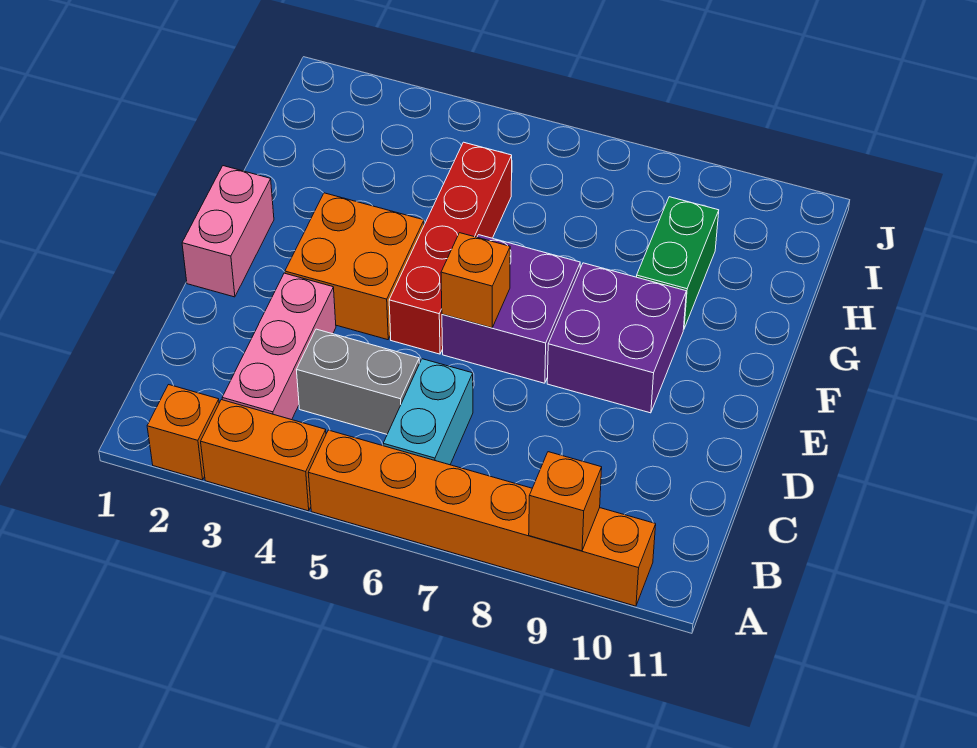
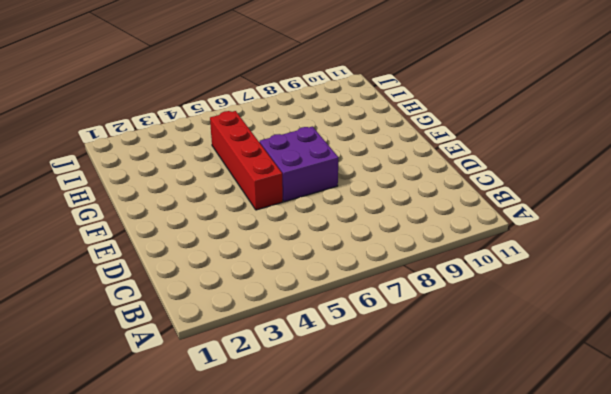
none -> orange brick A2 level 1
none -> orange brick A3:A4 level 1
none -> orange brick A5:A10 level 1

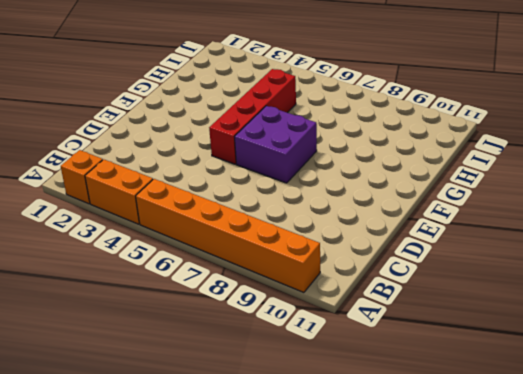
none -> pink brick B3:D3 level 1
none -> cyan brick B6:C6 level 1
none -> grey brick C4:C5 level 1

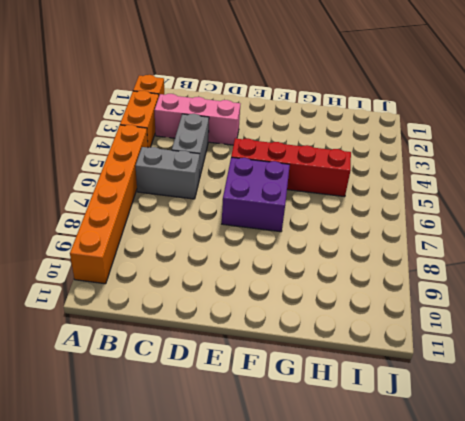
grey brick B6:C6 level 1 -> cyan brick B6:C6 level 1
none -> pink brick E1:F1 level 1
none -> orange brick E3:F4 level 1
none -> purple brick E8:F9 level 1

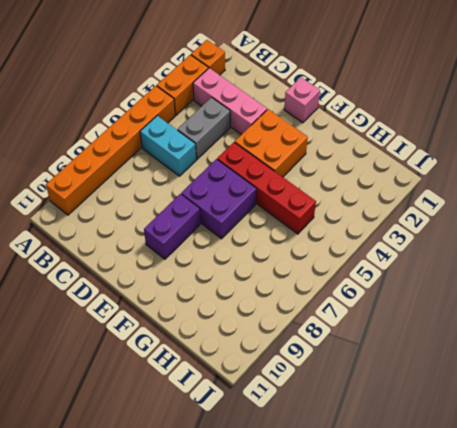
pink brick E1 level 1 -> pink brick E1:F1 level 1
purple brick E8:E9 level 1 -> purple brick E8:F9 level 1
none -> green brick G9:H9 level 1
none -> orange brick A9 level 2
none -> orange brick E6 level 2

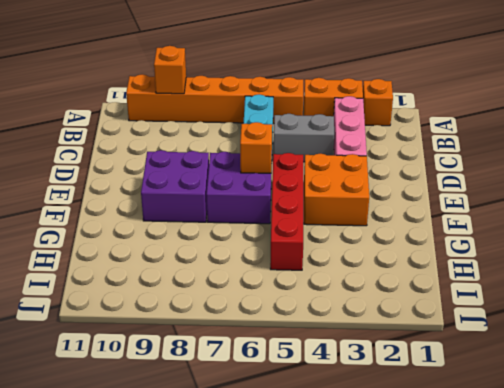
none -> pink brick E1:F1 level 1
none -> green brick G9:H9 level 1

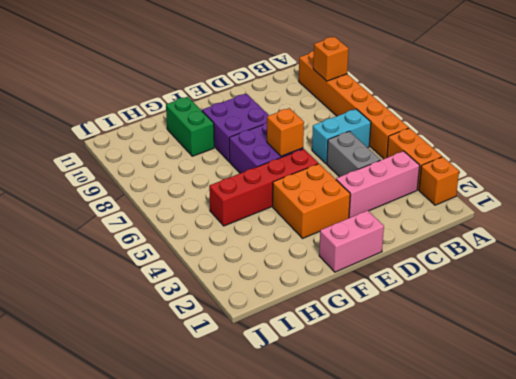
green brick G9:G10 level 1 -> green brick G9:H9 level 1

